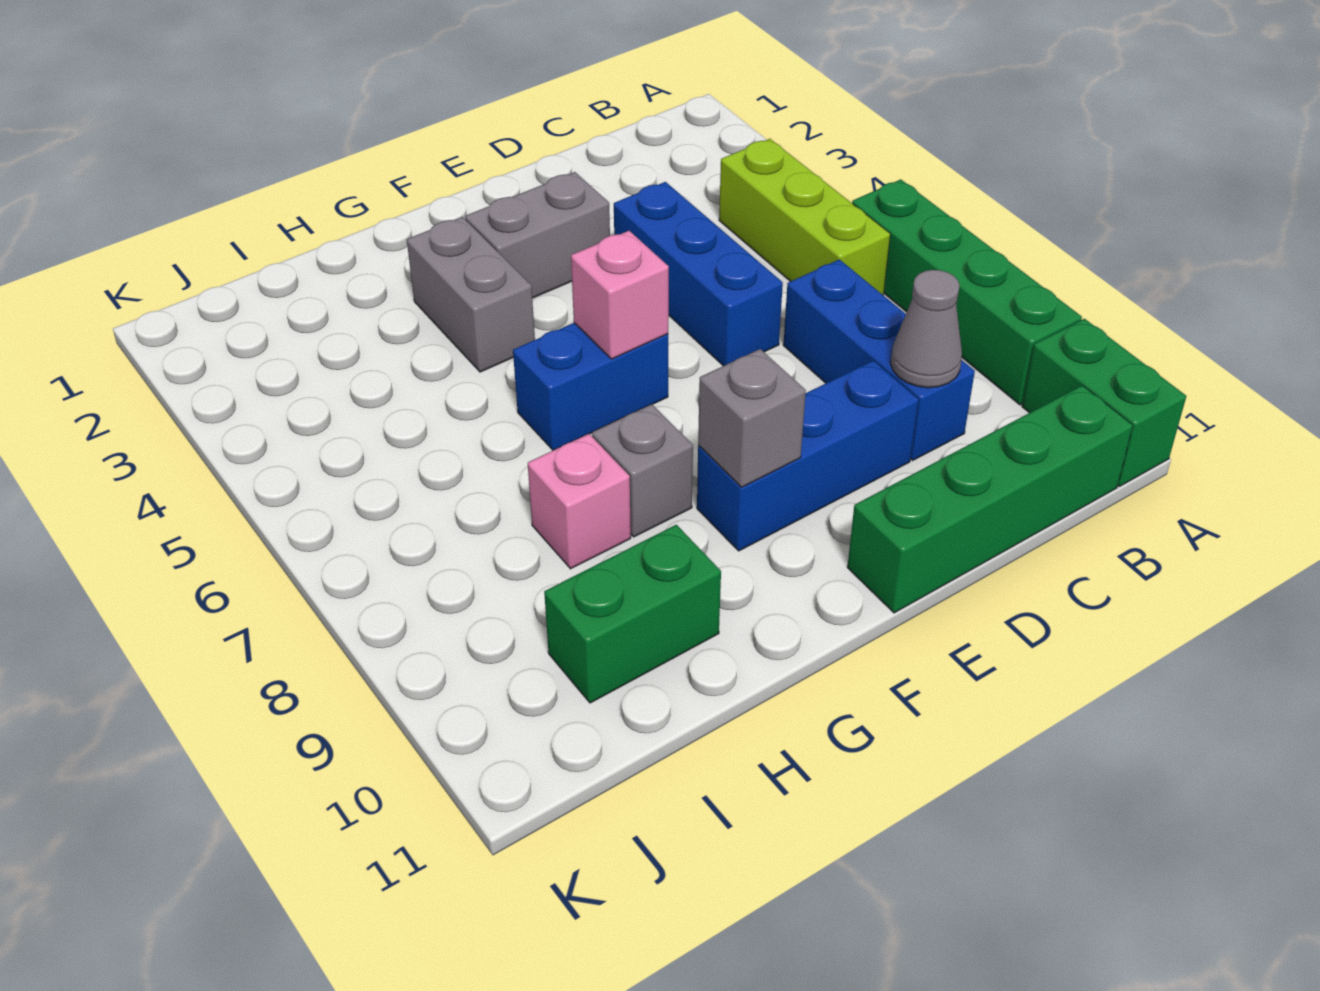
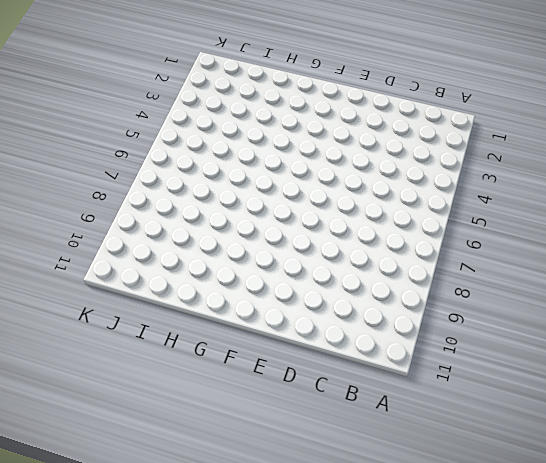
none -> green brick A6:A9 level 1
none -> green brick A10:A11 level 1
none -> lime brick B4:B6 level 1

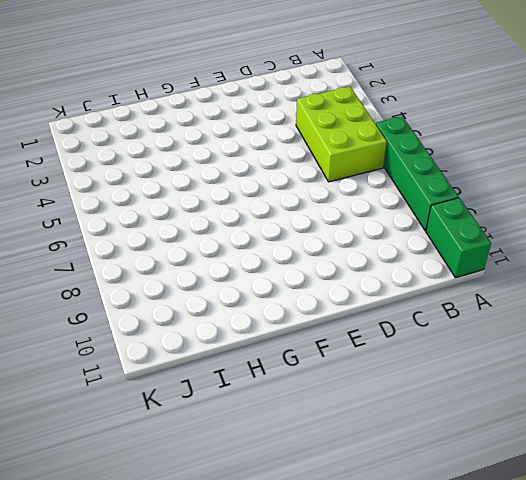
lime brick B4:C6 level 1 -> lime brick B4:B6 level 1
none -> green brick B11:E11 level 1
none -> blue brick C7:C9 level 1
none -> blue brick D4:D6 level 1

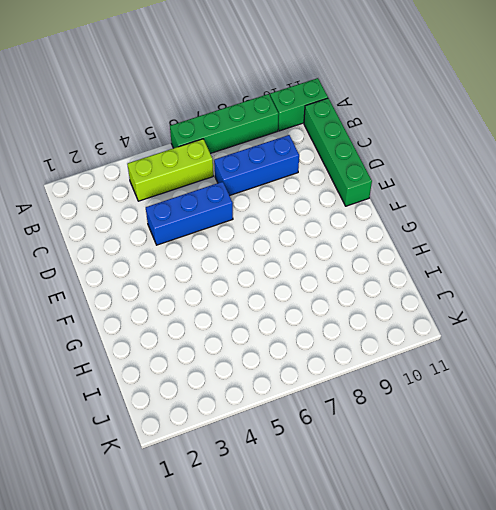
none -> blue brick D9:F9 level 1
none -> grey brick E3:F3 level 1
none -> blue brick F6:G6 level 1

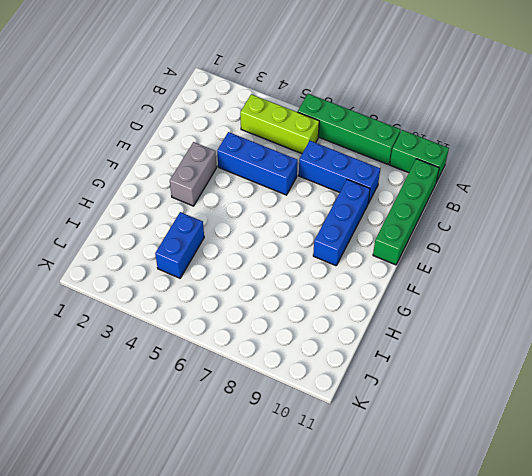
blue brick H4:I4 level 1 -> blue brick F6:G6 level 1
none -> grey brick G3:G4 level 1
none -> grey brick G8 level 1
none -> pink brick H8 level 1

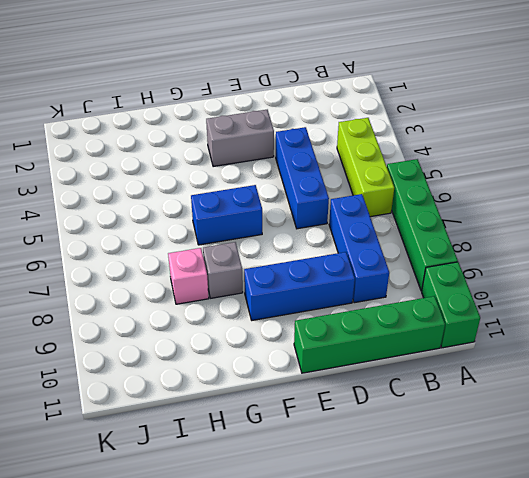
none -> grey brick G3:G4 level 1
none -> green brick H10:I10 level 1
none -> grey cone C9 level 2

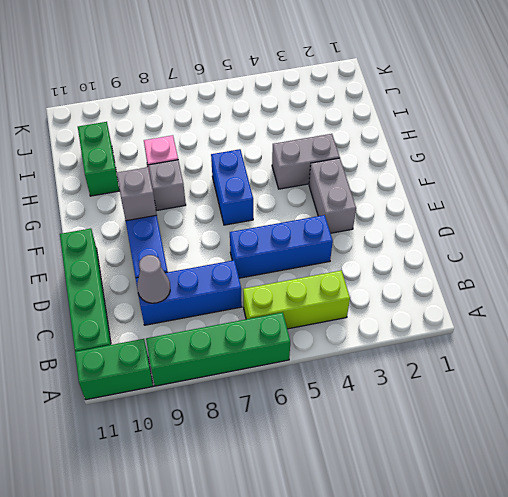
none -> pink brick F6 level 2

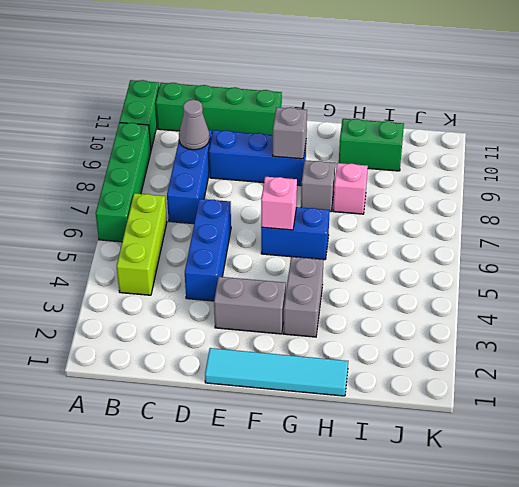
cyan tile E1:H1 level 1 -> none

